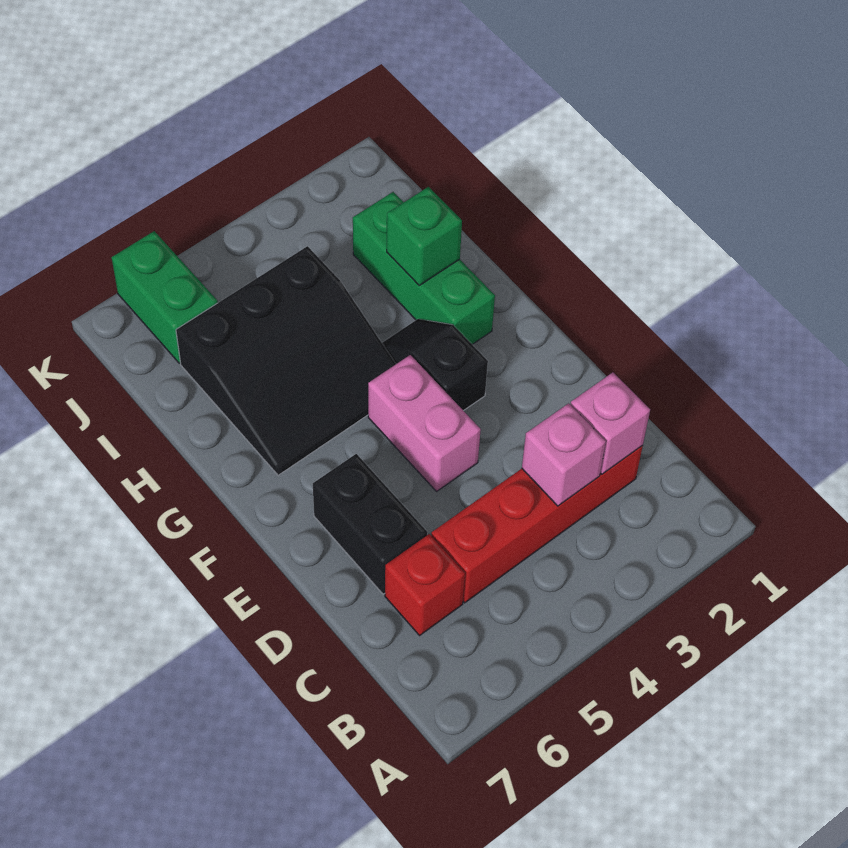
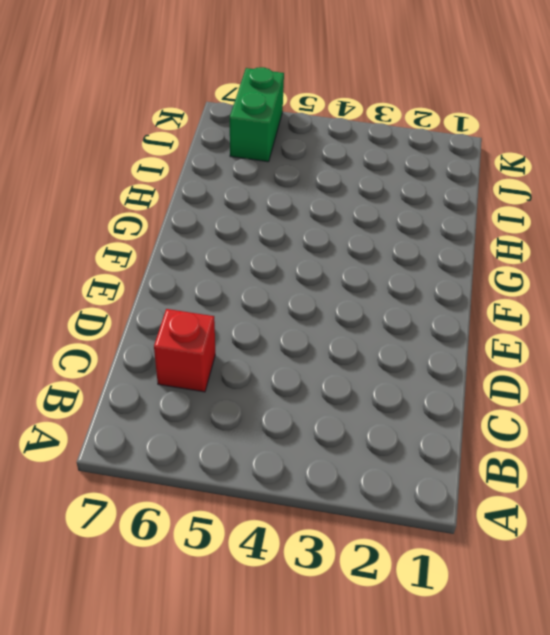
none -> red brick C2:C5 level 1
none -> black brick D6:E6 level 1

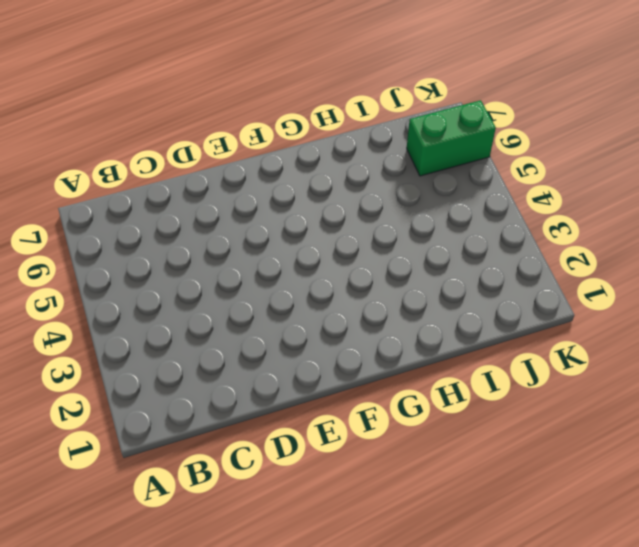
none -> red brick C2:C5 level 1
none -> red brick C6 level 1

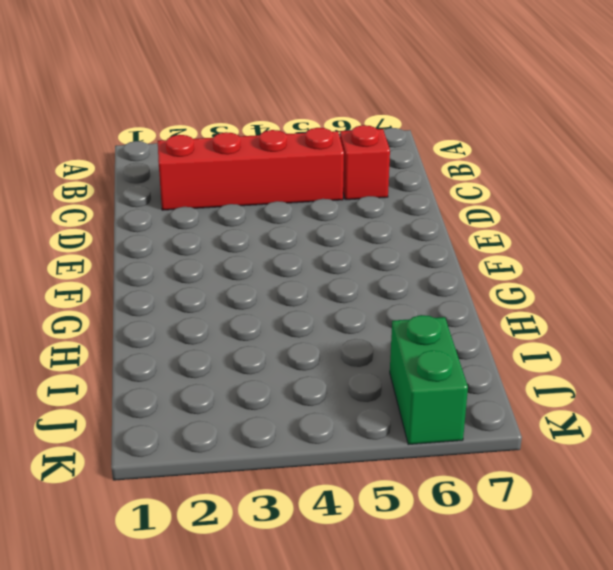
none -> black brick D6:E6 level 1
none -> pink brick E4:F4 level 1

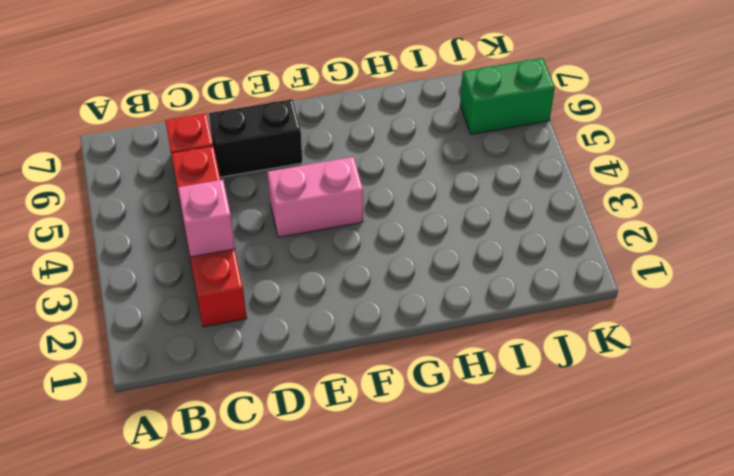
none -> black slope F3:G3 level 1 top F
none -> green brick G2:I2 level 1

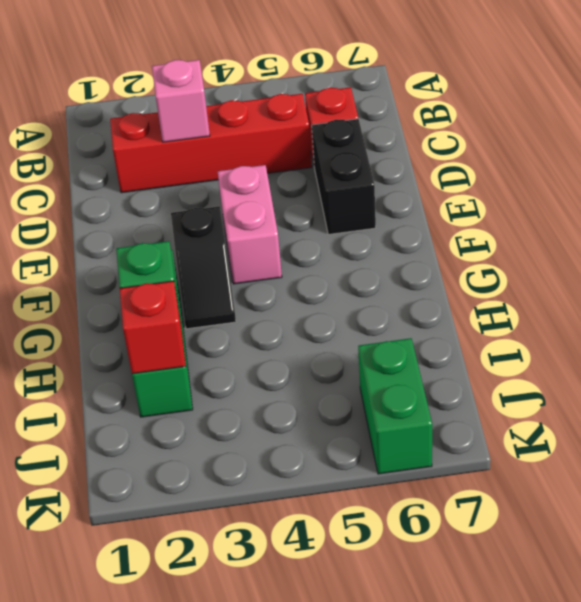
red brick I2 level 2 -> none
none -> black slope G4:I6 level 1 top I
none -> pink brick C2 level 2

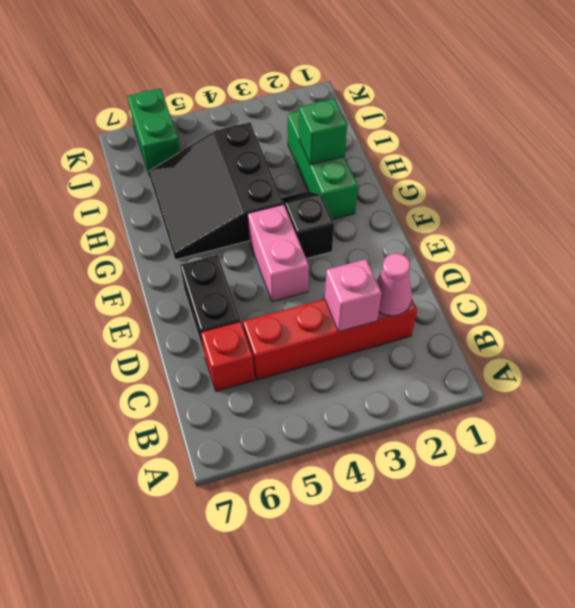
pink cone C2 level 2 -> pink brick C2 level 2
black slope G4:I6 level 1 top 4 -> black slope G4:I6 level 1 top I

